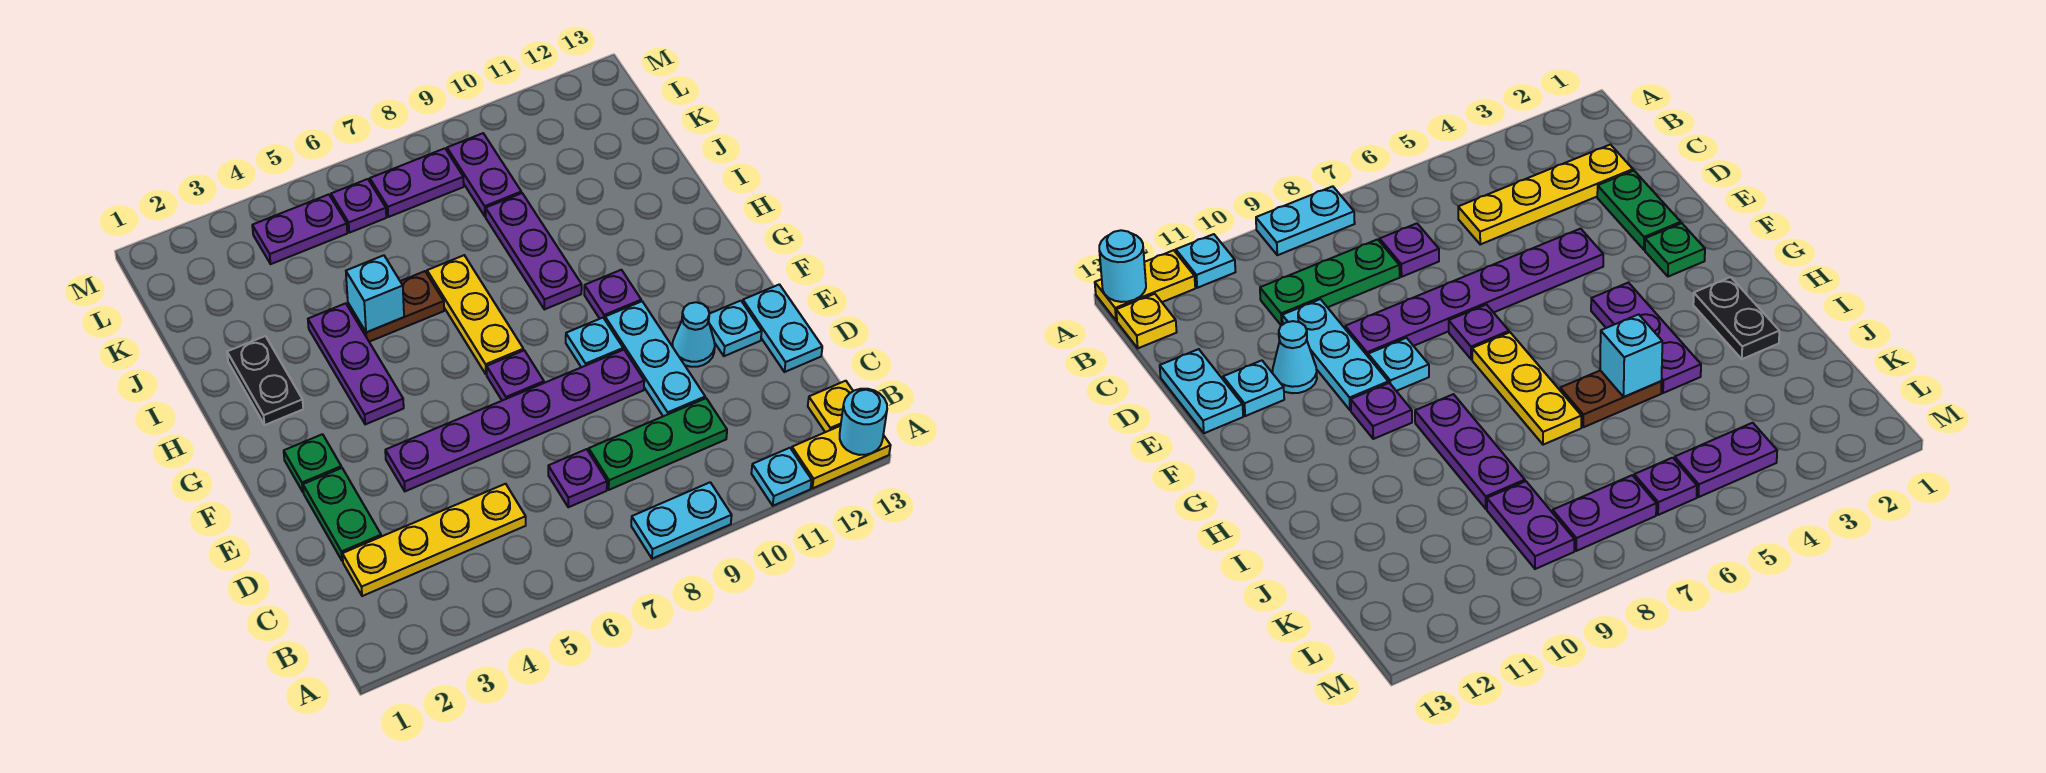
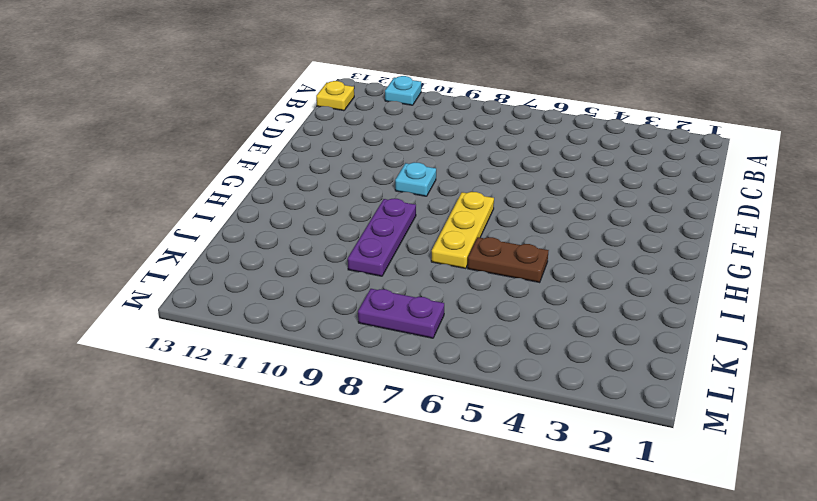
none -> cyan plate A8:A9 level 1
none -> yellow plate A12:A13 level 1
none -> yellow plate C2:C5 level 1

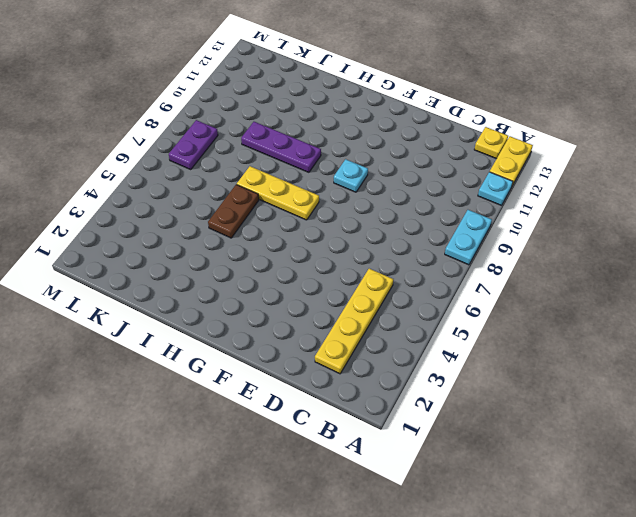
none -> purple plate C7 level 1
none -> green plate C8:C10 level 1
none -> green plate D2:E2 level 1

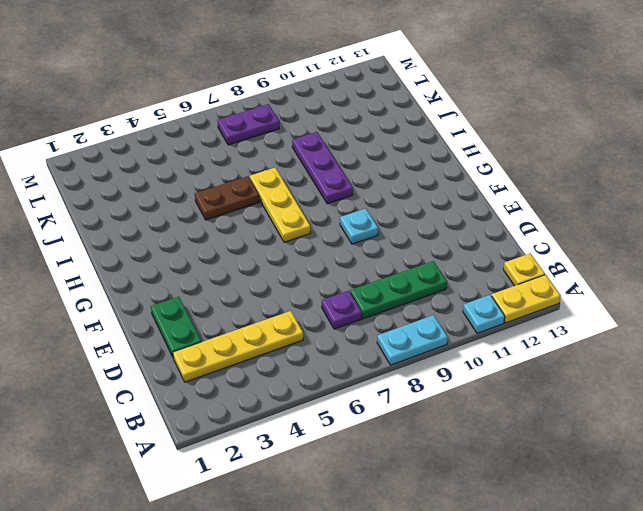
none -> cyan plate D10:F10 level 1
none -> cyan plate D13:E13 level 1
none -> purple plate E4:E9 level 1

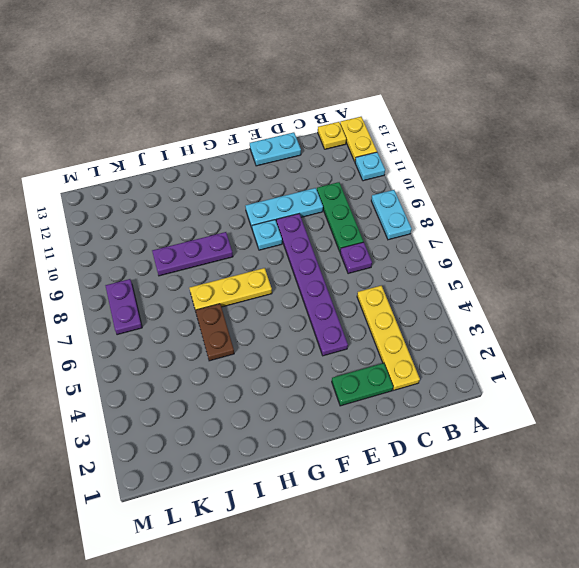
none -> cyan cone E11 level 1
none -> cyan plate E12 level 1
none -> green plate F2 level 1

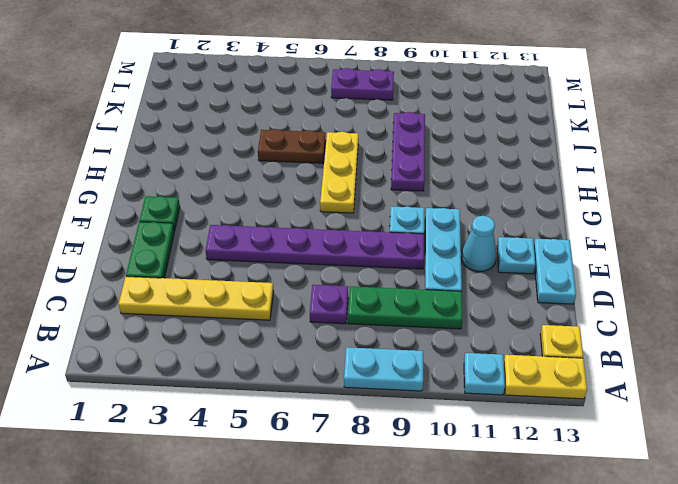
none -> purple plate F7 level 1
none -> purple plate G4:I4 level 1
none -> purple plate G10 level 1

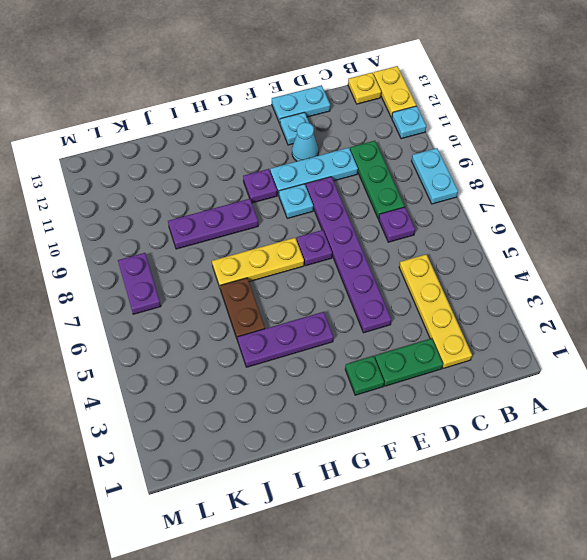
none -> black plate H2:I2 level 1
none -> purple plate K9:L9 level 1
none -> purple plate L4:L5 level 1

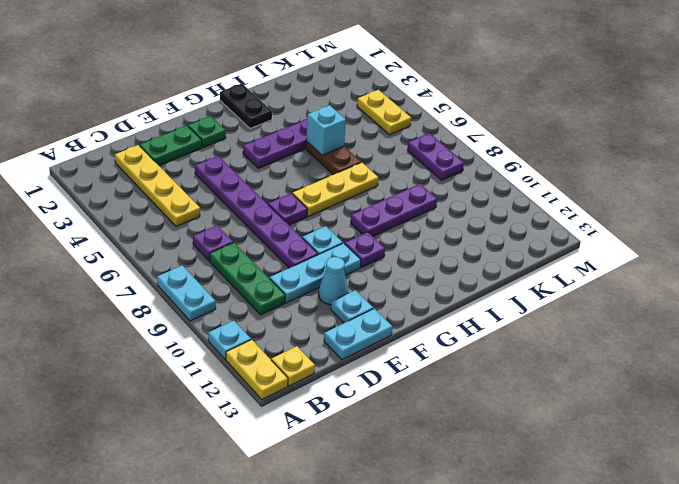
black plate H1:H2 level 1 -> black plate H2:I2 level 1
yellow plate L4:L5 level 1 -> purple plate L4:L5 level 1
none -> purple plate K9:L9 level 1
none -> purple plate L6 level 1
none -> cyan round brick A13 level 2

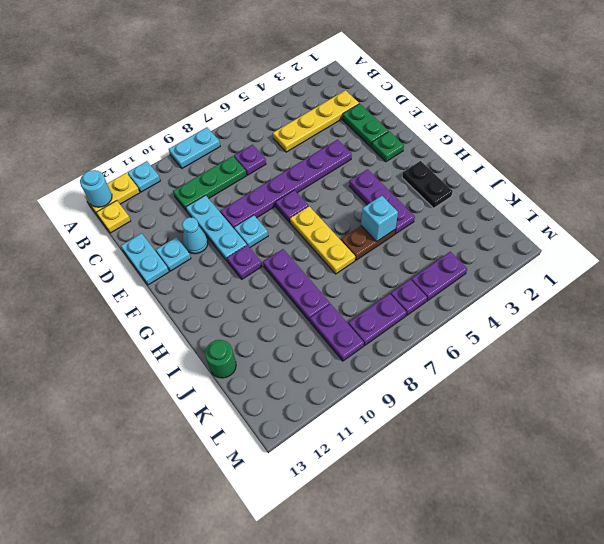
green round brick J13 level 1 -> none

